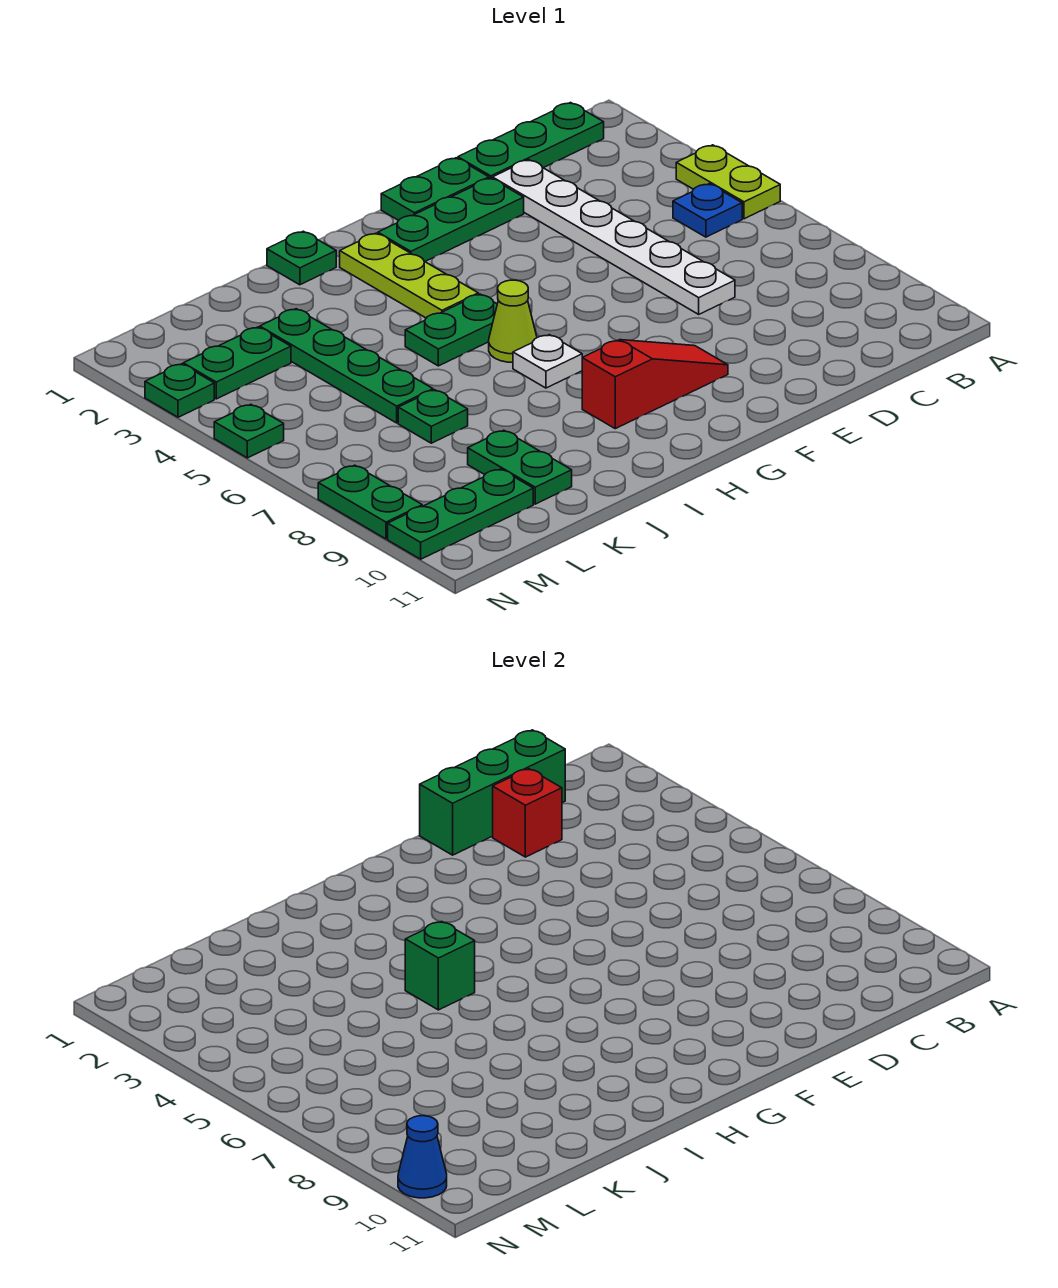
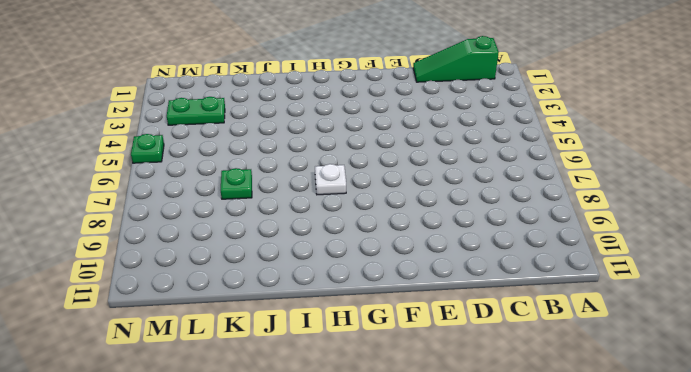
green slope B1:D1 level 1 top B -> green plate B1:D1 level 1
none -> lime plate A4:A5 level 1
none -> blue plate B5 level 1
none -> white plate D2:D7 level 1

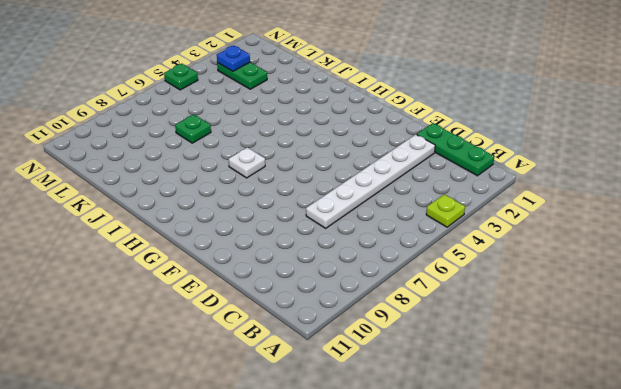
lime plate A4 level 1 -> lime plate A4:A5 level 1
blue plate M3 level 2 -> blue plate B5 level 1
none -> green plate E1:F1 level 1
none -> green plate E2:G2 level 1
none -> red slope F9:H9 level 1 top H

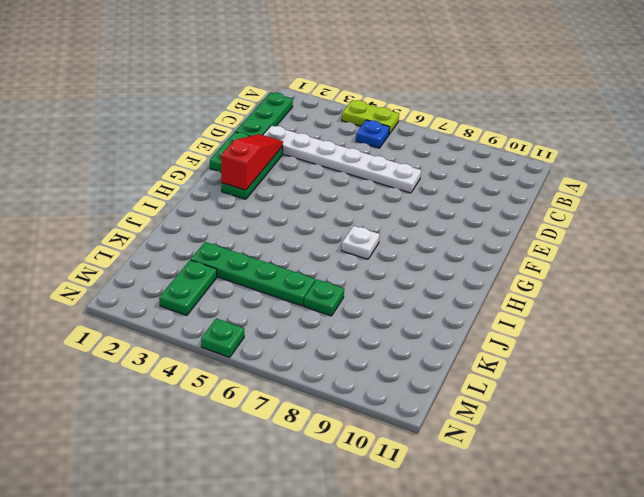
red slope E2:G2 level 2 top G -> red slope F9:H9 level 1 top H
none -> lime plate H2:H4 level 1
none -> green plate H5:I5 level 1
none -> lime cone H6 level 1

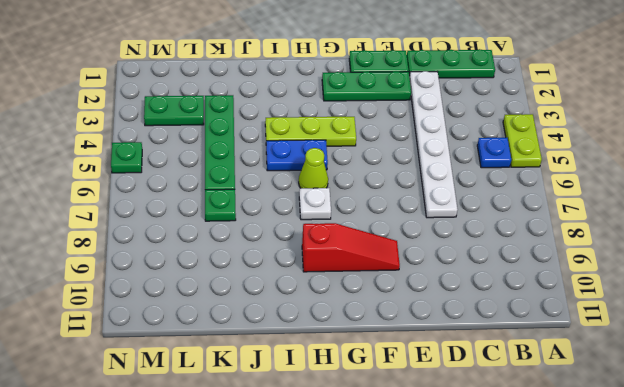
lime plate G4:I4 level 1 -> lime plate H2:H4 level 1
blue plate H5:I5 level 1 -> green plate H5:I5 level 1
none -> green plate I1 level 1
none -> green plate K9:K10 level 1
none -> green plate L10:N10 level 1

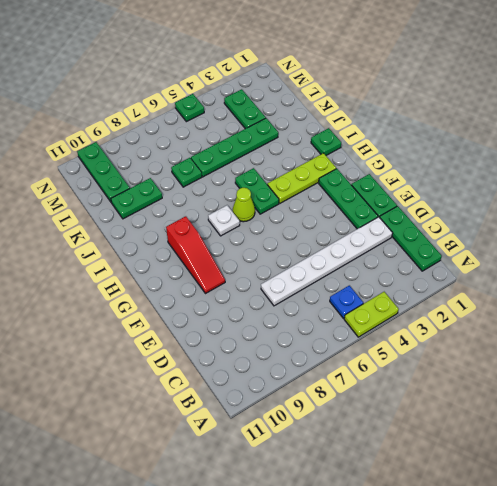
none -> green plate N3 level 1
none -> green plate N8:N9 level 1
none -> green brick C1:E1 level 2

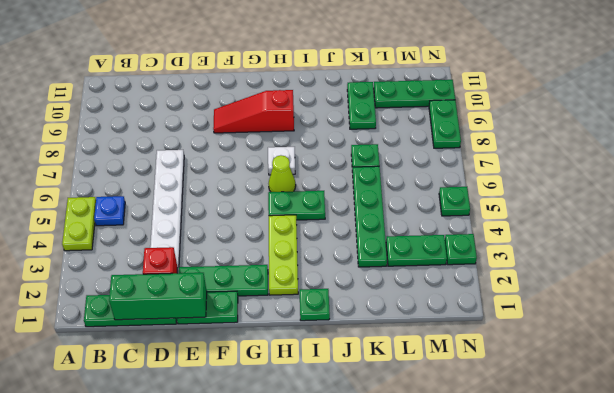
none -> green brick I5 level 2
none -> blue cone N10 level 2

